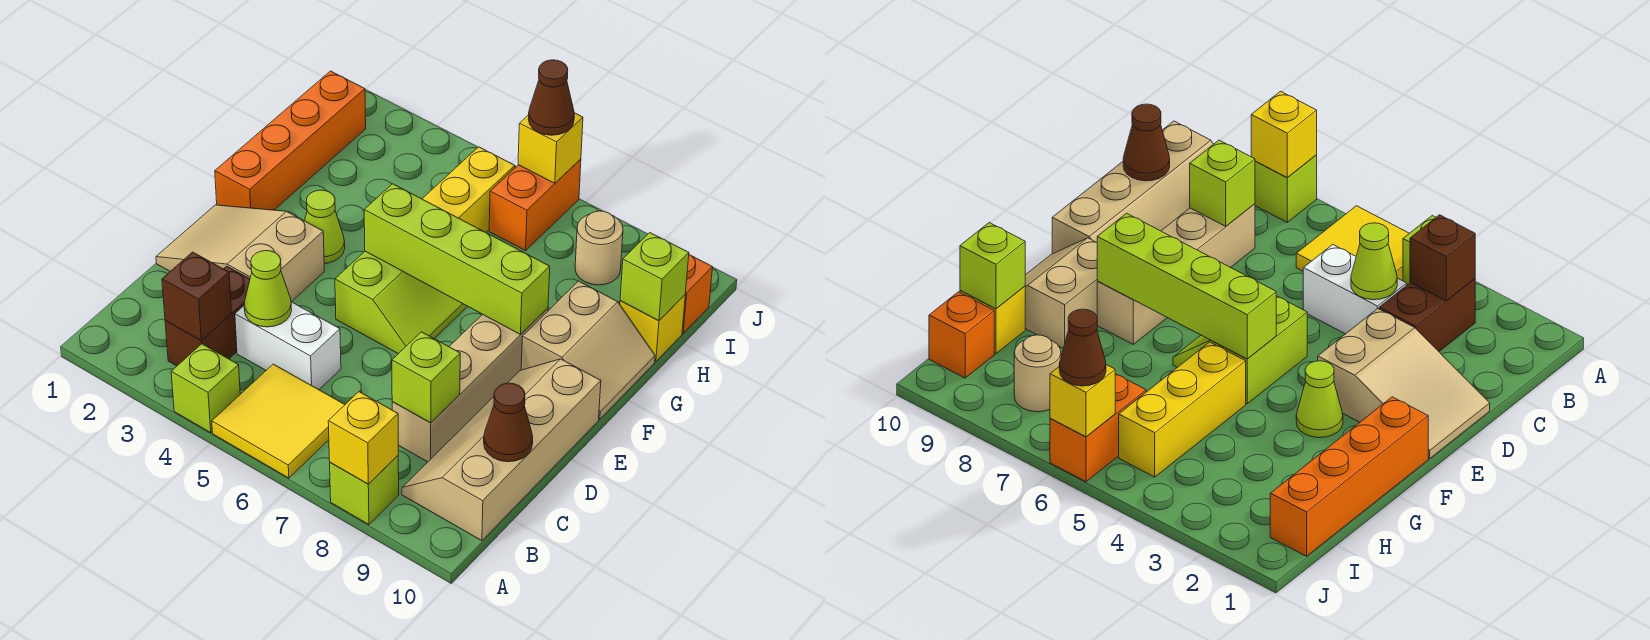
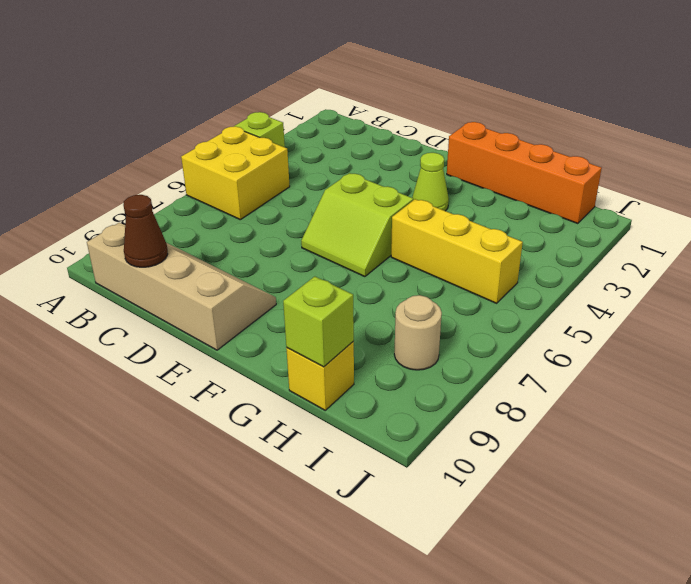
yellow brick A5:B6 level 1 -> yellow tile A5:B6 level 1
none -> lime brick A8 level 1
none -> brown brick B3:C3 level 1
none -> white brick C4:C5 level 1

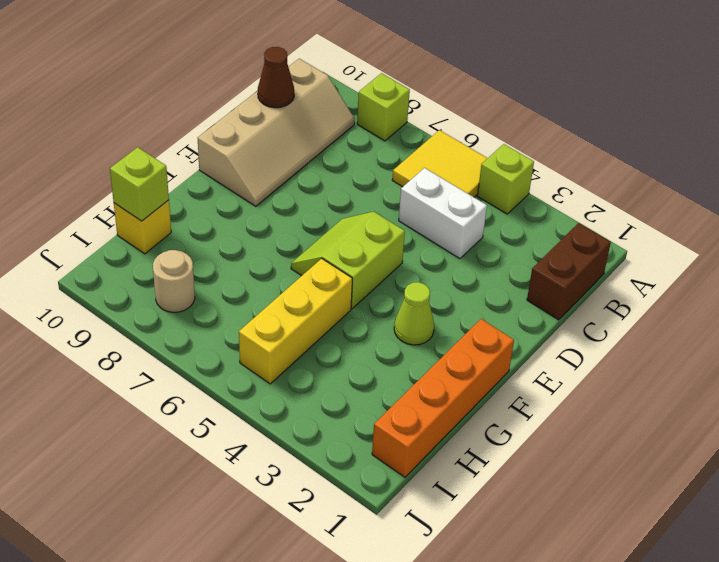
brown brick B1:C1 level 1 -> brown brick B3:C3 level 1
none -> tan brick C8:F8 level 1
none -> tan slope D1:E3 level 1 top 3
none -> tan slope F9:G10 level 1 top 9

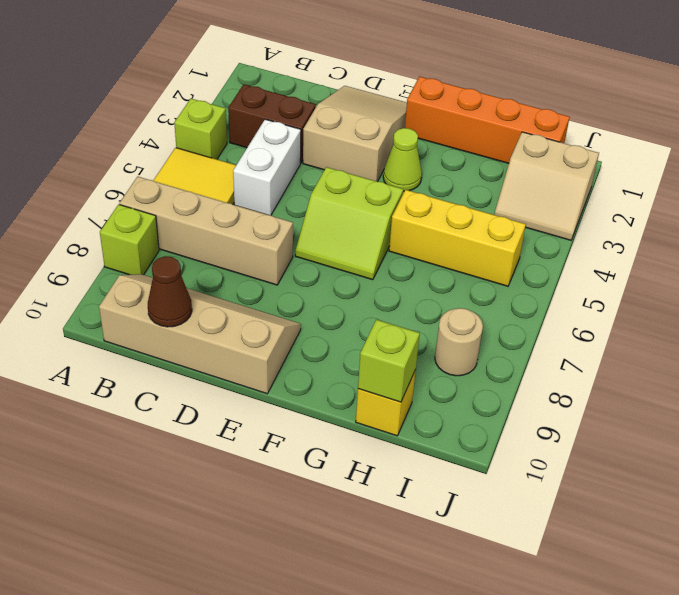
tan brick A7:D7 level 1 -> tan brick C8:F8 level 1
tan slope I2:J3 level 1 top 2 -> tan slope F9:G10 level 1 top 9
none -> orange brick I6:J6 level 1
none -> orange brick I10 level 1
none -> yellow brick A8 level 2

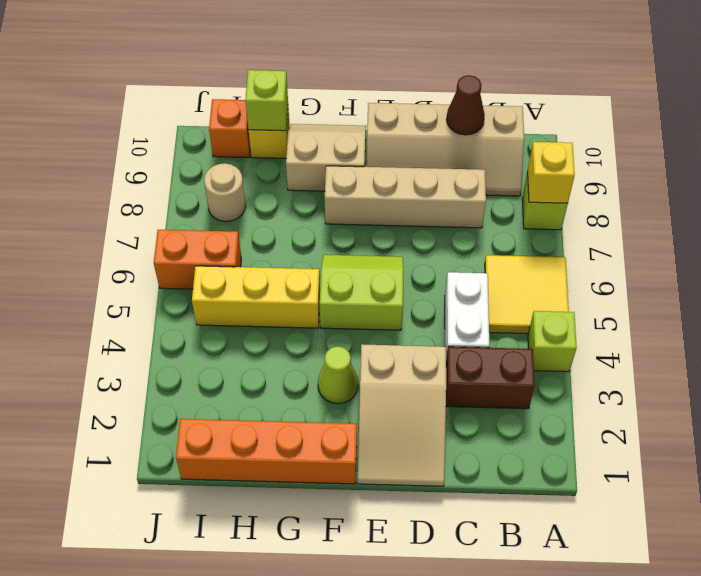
none -> brown brick B3 level 2
none -> lime cone C4 level 2
none -> lime brick C8 level 2

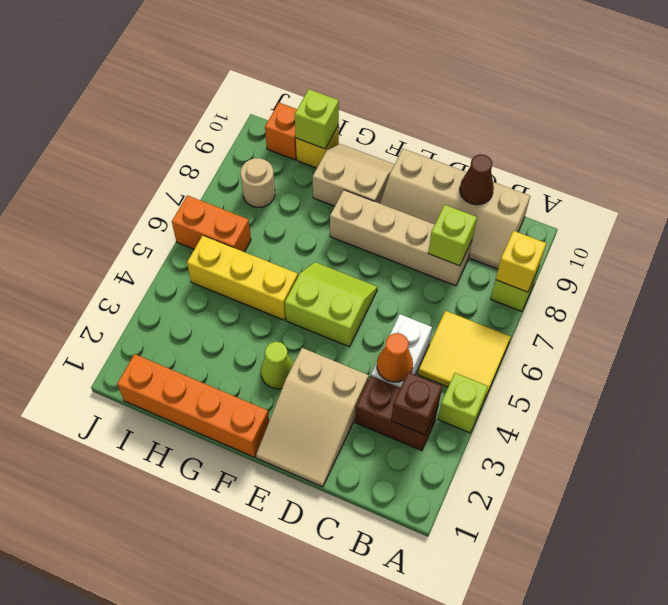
orange cone C4 level 2 -> lime cone C4 level 2
none -> lime brick F5:F8 level 2
none -> yellow brick J6 level 2
none -> brown cone J6 level 3

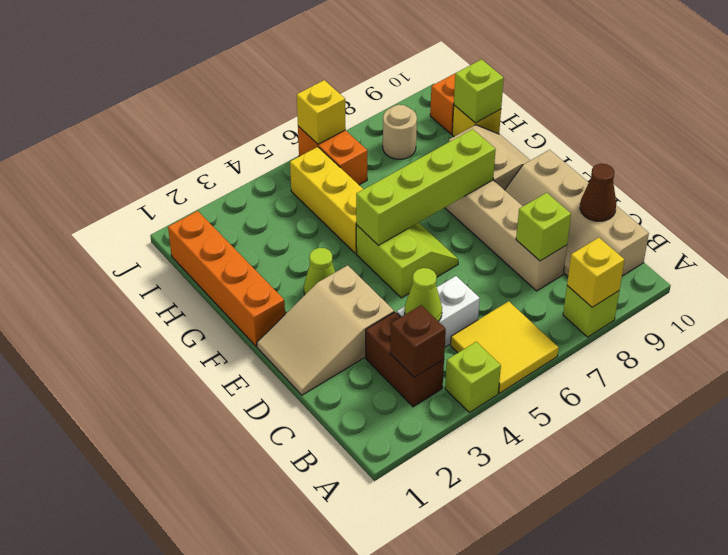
none -> brown cone J6 level 3

